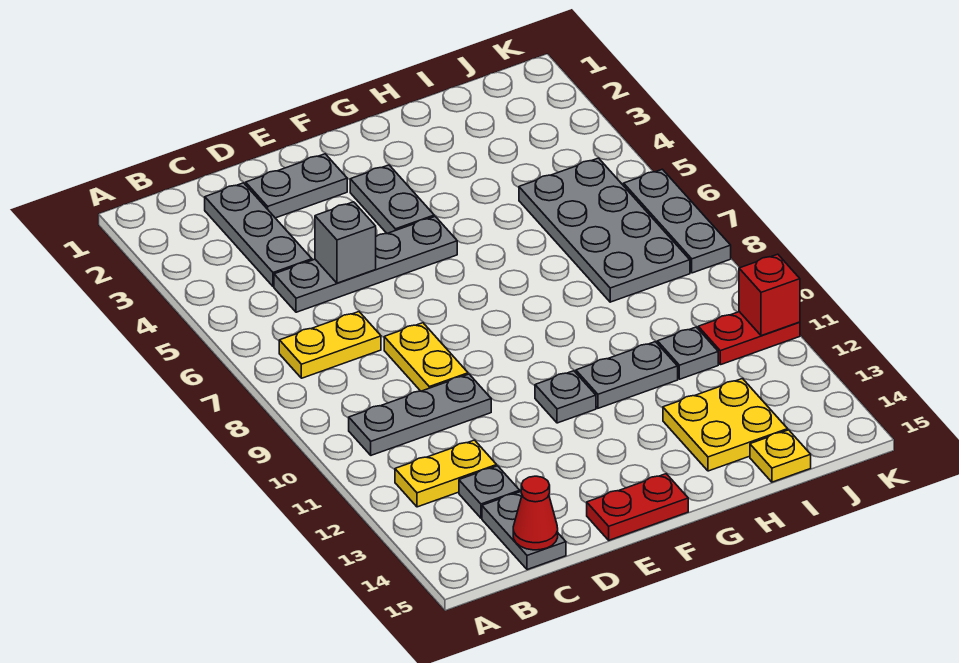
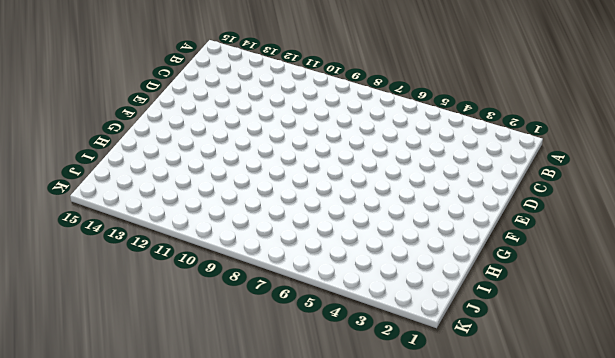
none -> yellow plate B7:C7 level 1
none -> grey plate B10:D10 level 1
none -> yellow plate B12:C12 level 1

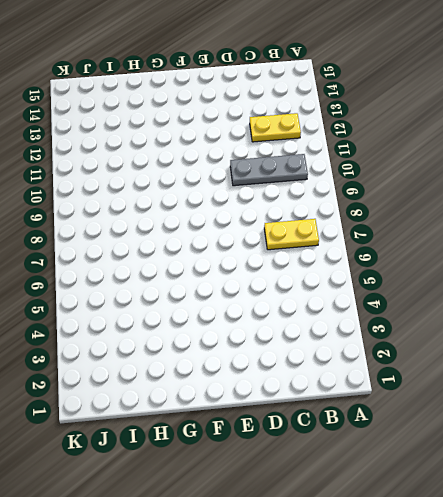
none -> grey plate C2:C4 level 1
none -> grey plate C5:F5 level 1
none -> grey plate C13 level 1

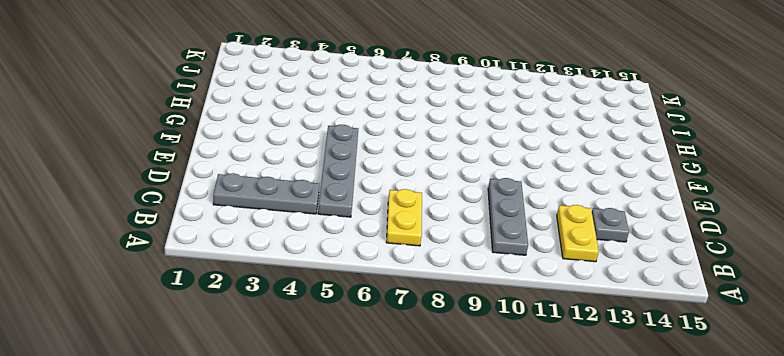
none -> grey plate C14:C15 level 1
none -> grey plate D2:E2 level 1
none -> yellow plate D8:D9 level 1

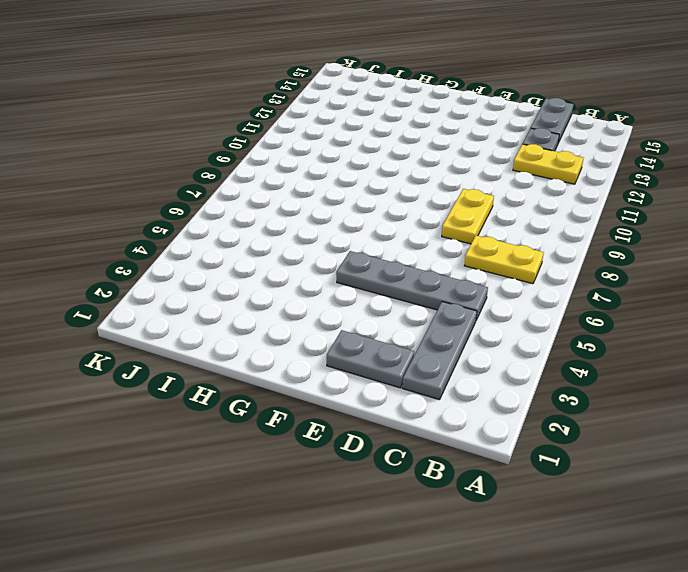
none -> grey plate B10:D10 level 1
none -> red plate E15:F15 level 1
none -> grey plate F3:F4 level 1

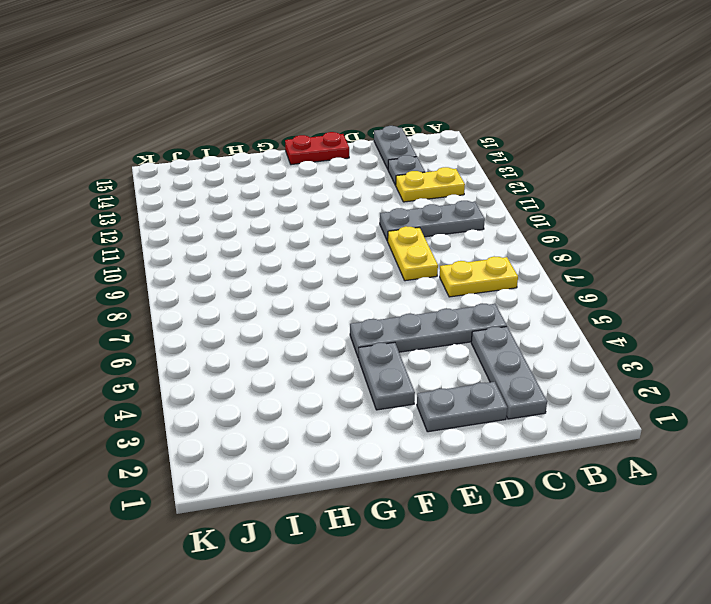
none -> grey plate F11 level 1
none -> grey plate G11:H11 level 1
none -> yellow plate H13:I14 level 1

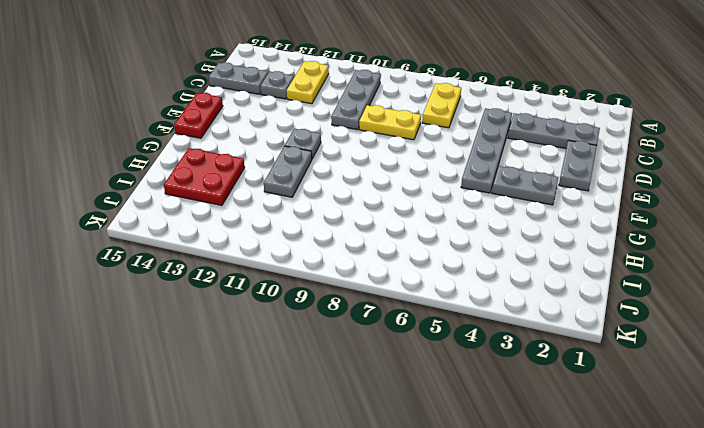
red plate H13:I14 level 1 -> yellow plate H13:I14 level 1
none -> grey plate I5:J8 level 1
none -> grey plate I11 level 1
none -> yellow plate I15 level 1

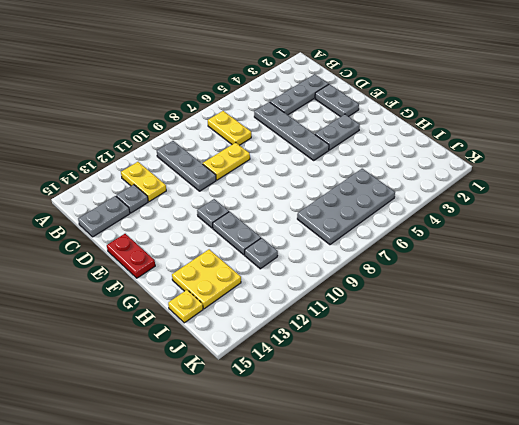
none -> red plate J11:K11 level 1
none -> grey plate K6:K8 level 1
none -> red cone C15 level 2

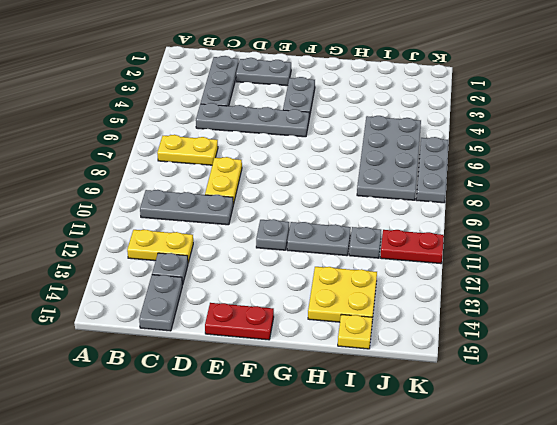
none -> red cone C15 level 2
none -> grey brick D5 level 2
none -> red brick K11 level 2

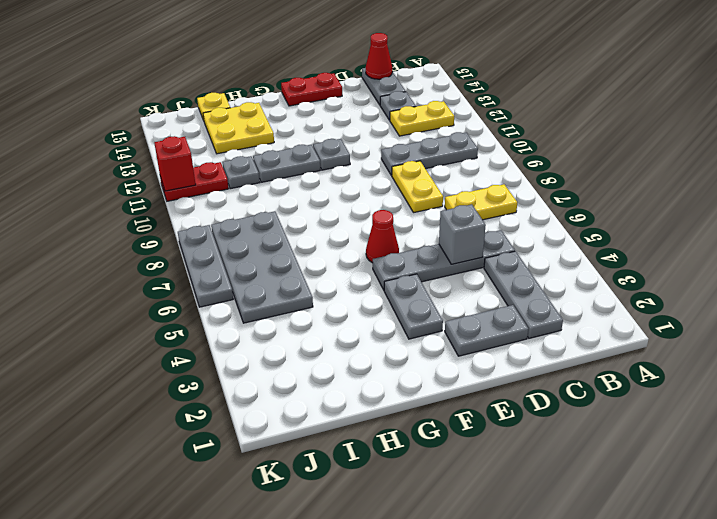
red cone F6 level 1 -> none

